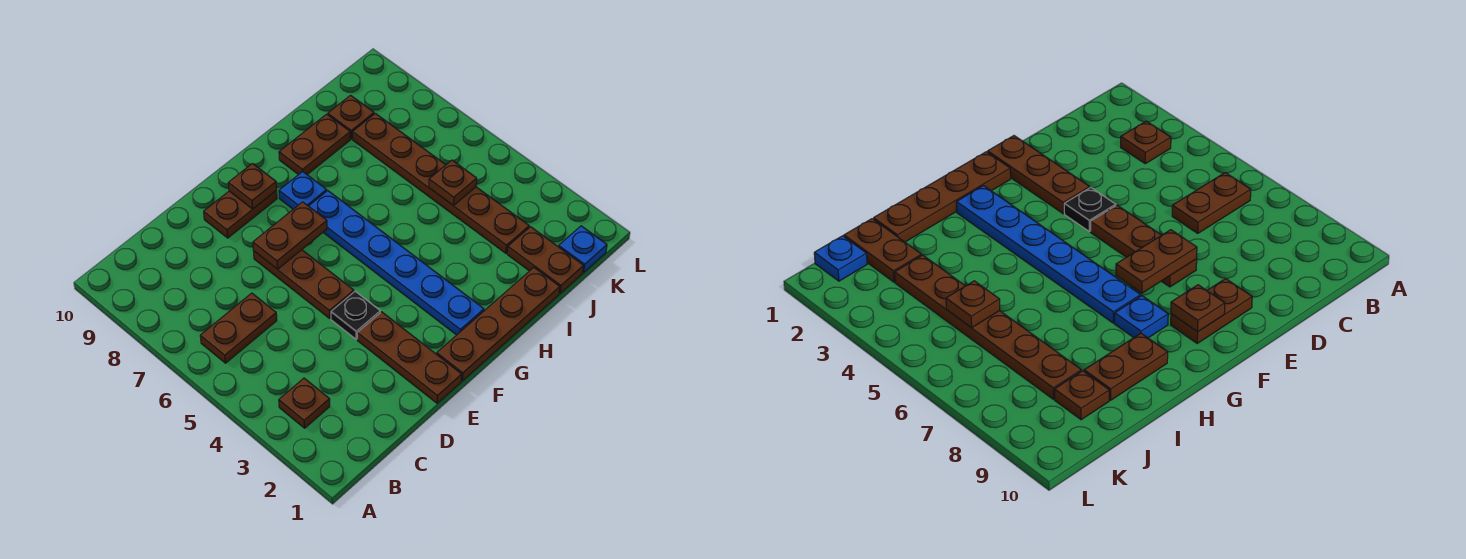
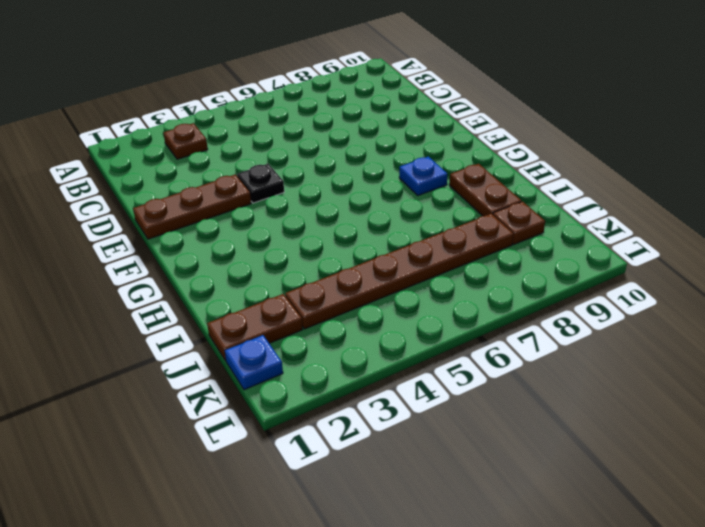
none -> brown plate B6:C6 level 1
none -> brown plate E5:E7 level 1
none -> brown plate E9:F9 level 1

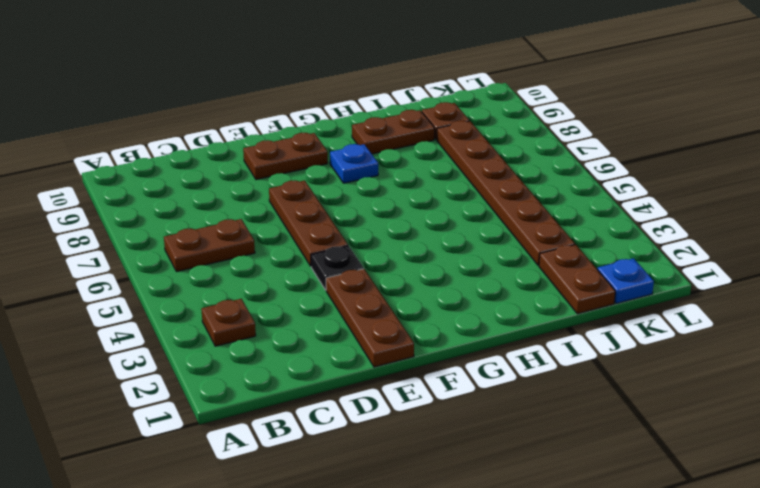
none -> brown plate F1:I1 level 1
none -> blue plate G2:G7 level 1
none -> brown plate E7:F7 level 2

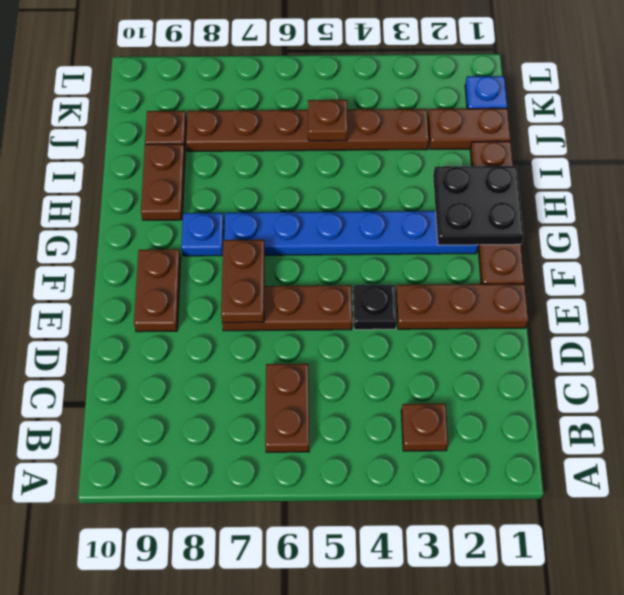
black plate G1:H2 level 2 -> none
none -> brown plate F9 level 2

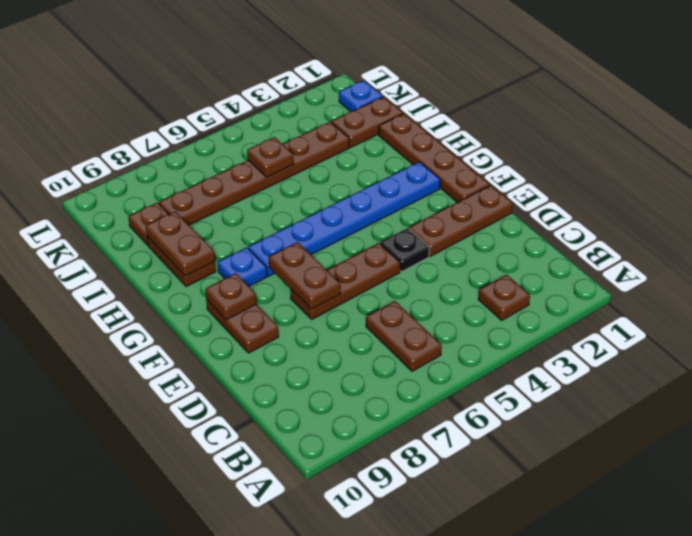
brown plate H9:I9 level 2 -> none

